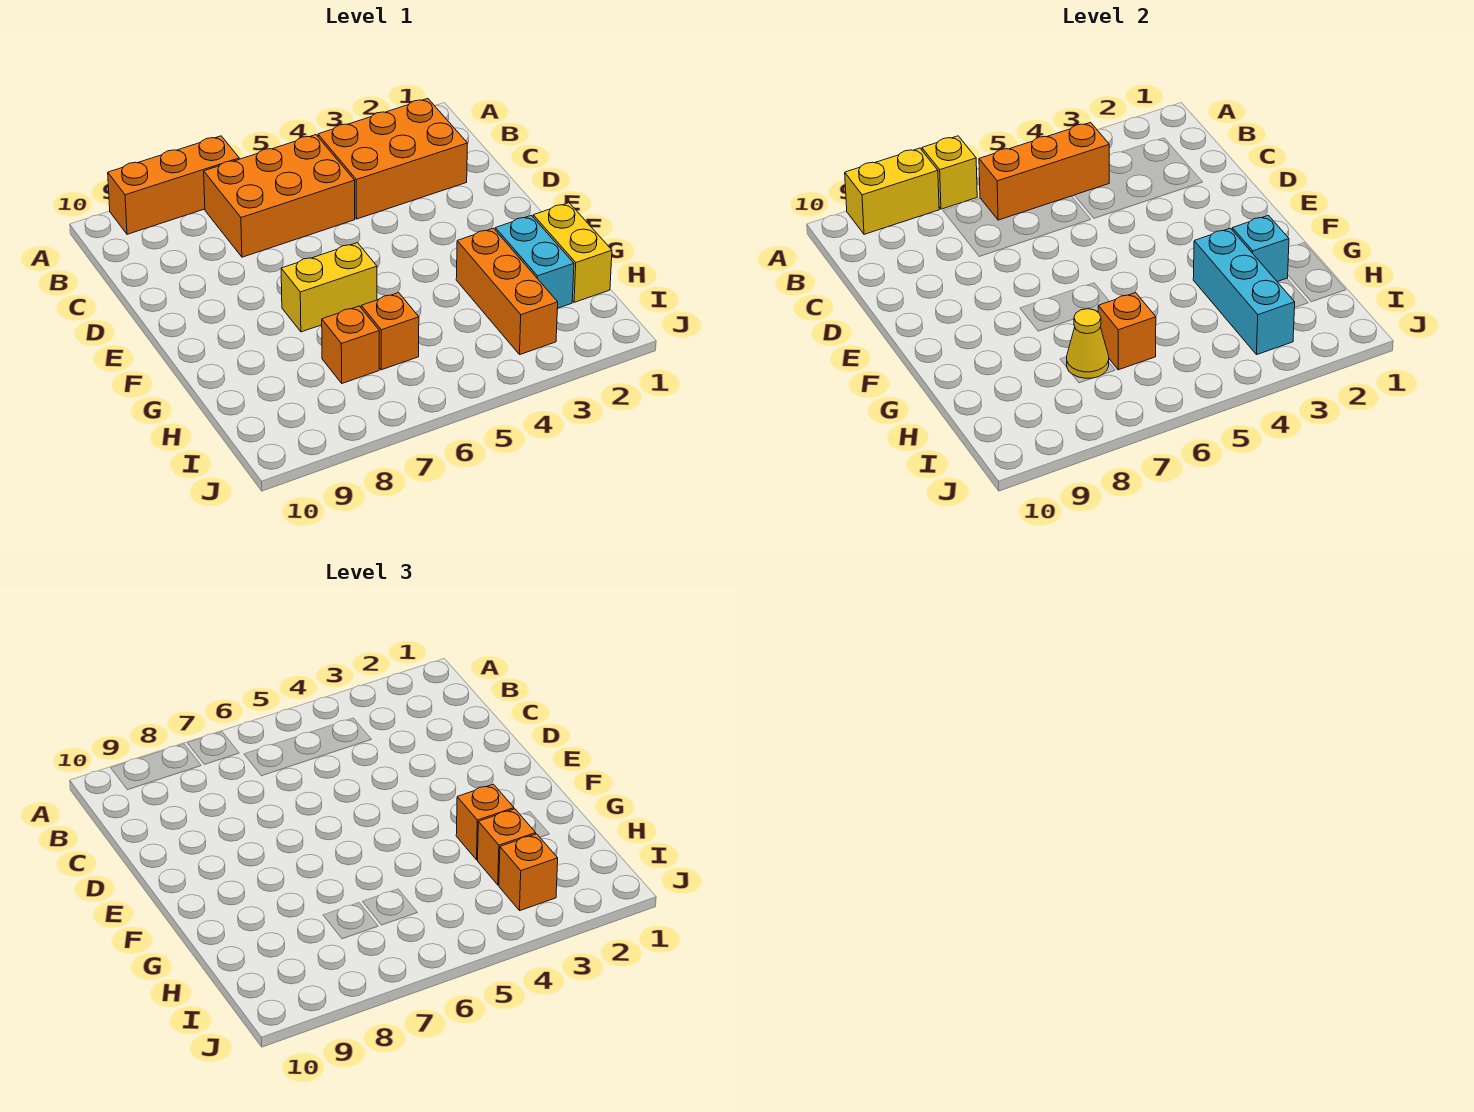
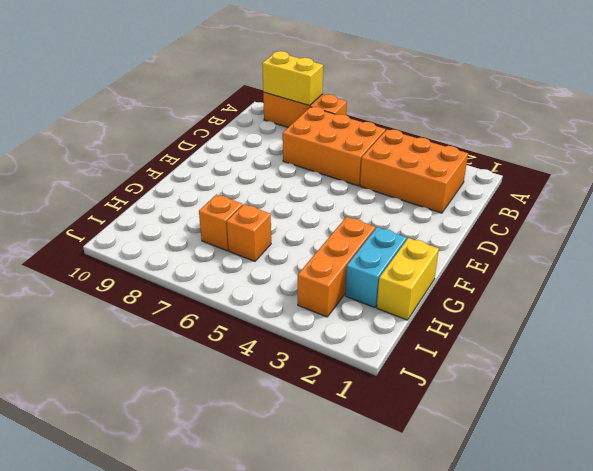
none -> yellow brick F6:F7 level 1
none -> yellow brick A7 level 2
none -> orange brick B4:B6 level 2

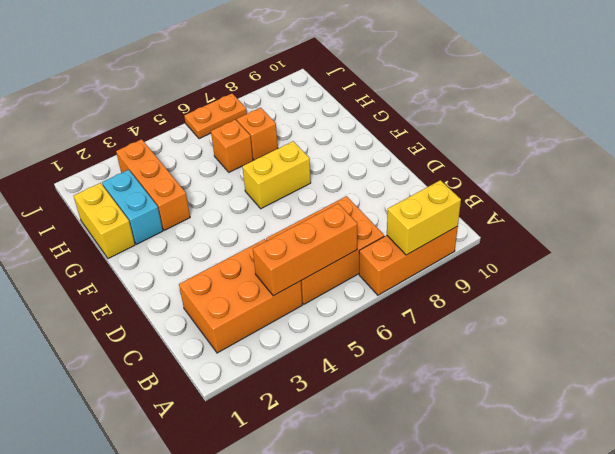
orange plate J6:J7 level 1 -> none
none -> yellow brick A7 level 2
none -> cyan brick G2 level 2
none -> cyan brick G3:I3 level 2

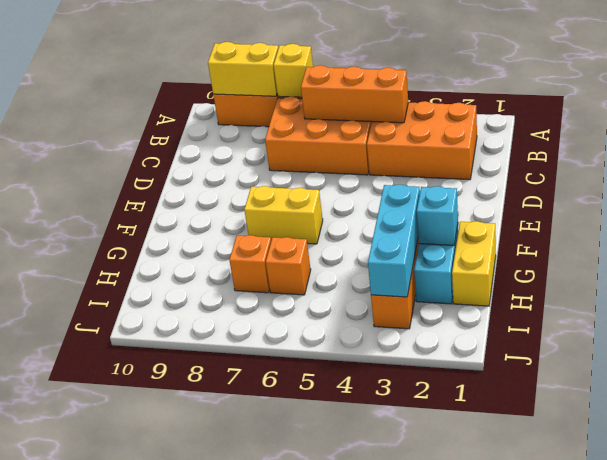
none -> orange brick H6 level 2
none -> yellow cone H7 level 2
none -> orange brick G3 level 3

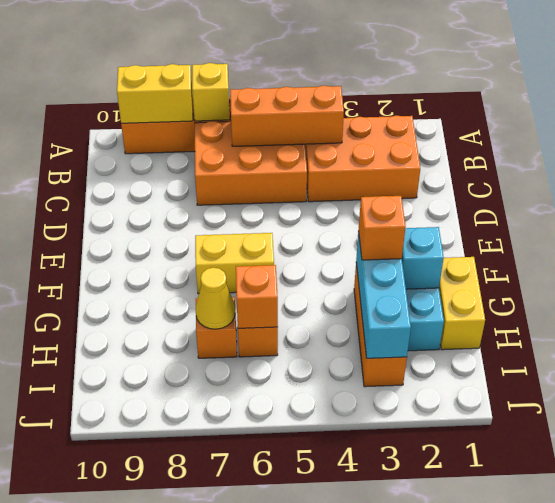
none -> orange brick H3 level 3
none -> orange brick I3 level 3

